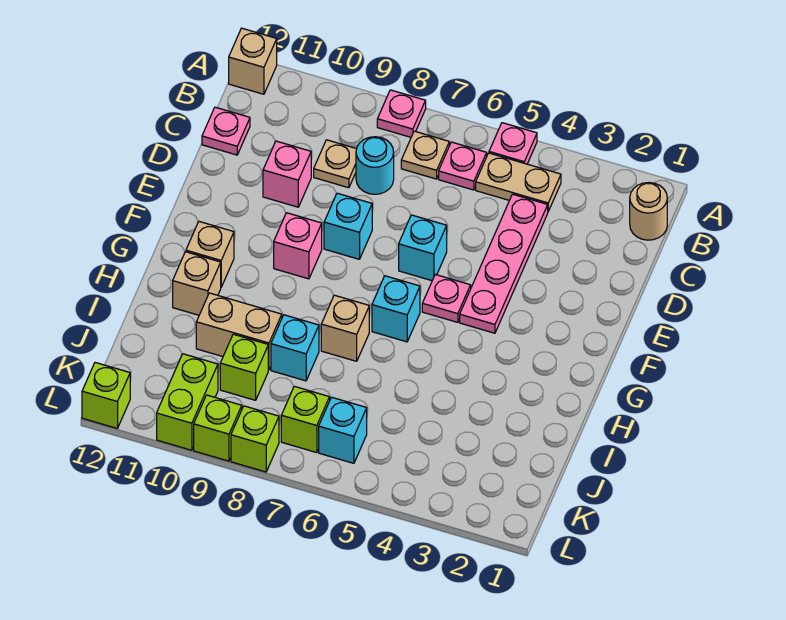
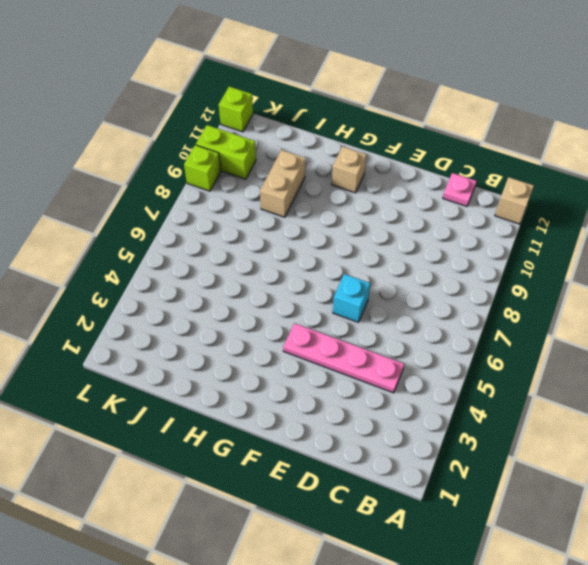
none -> pink plate A5 level 1
none -> pink plate A8 level 1
none -> tan round brick B1 level 1

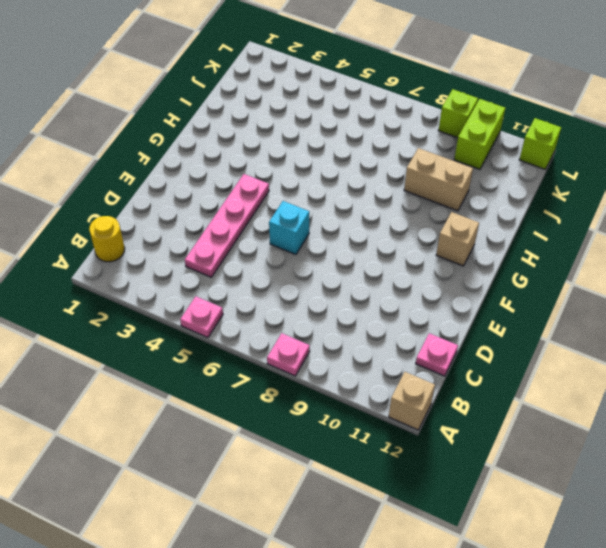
yellow round brick B1 level 1 -> tan round brick B1 level 1
none -> tan plate B4:B5 level 1
none -> pink plate B6 level 1
none -> tan plate B7 level 1

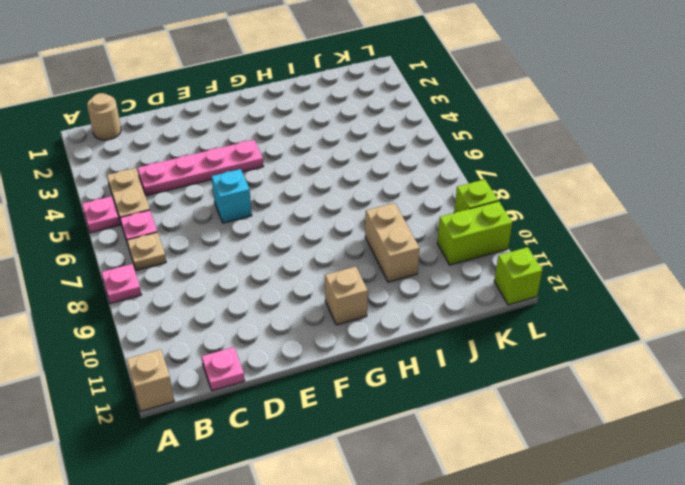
none -> cyan round brick C8 level 1
none -> tan plate C9 level 1
none -> pink brick D10 level 1

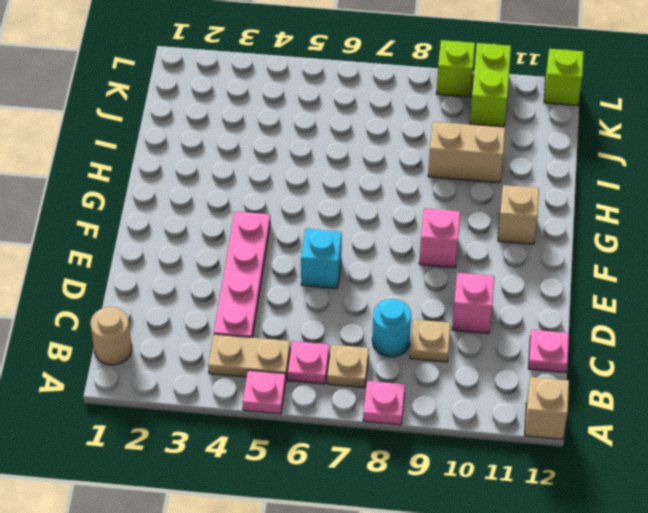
none -> cyan brick E8 level 1
none -> pink plate F5 level 1
none -> cyan brick G6 level 1

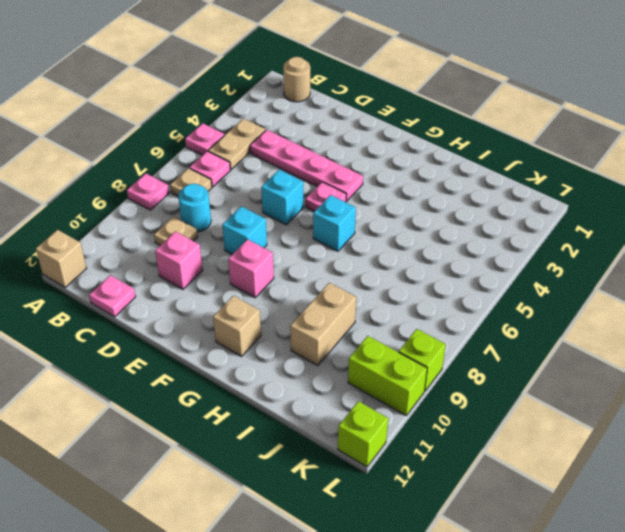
none -> tan brick H7 level 1
none -> tan brick H11 level 1
none -> cyan brick I8 level 1

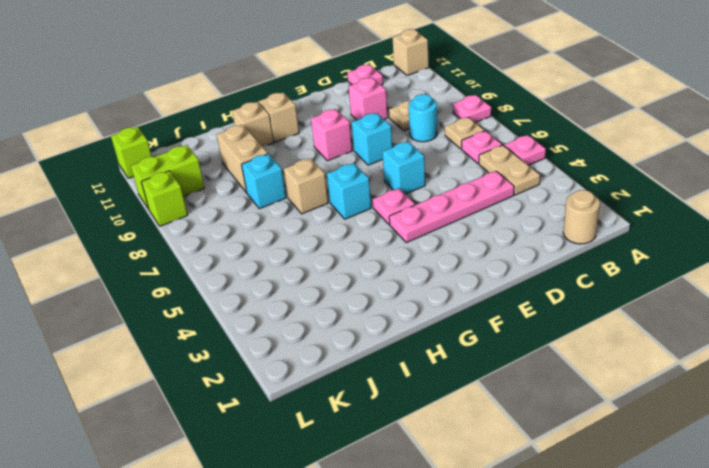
none -> lime brick J9 level 1
none -> cyan brick K6 level 1
none -> lime brick K7 level 1

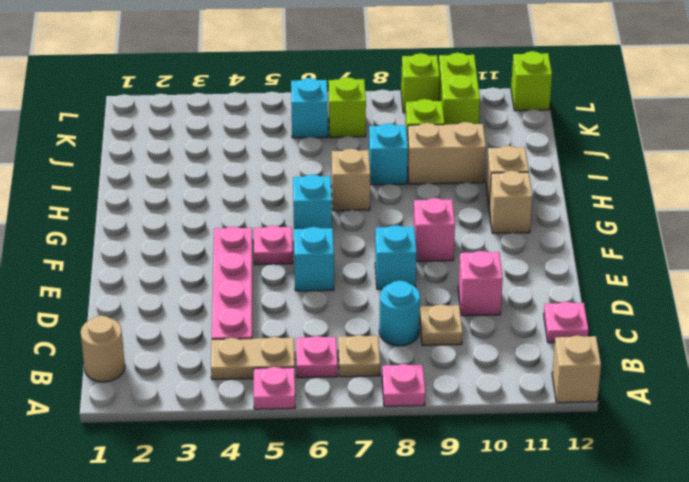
none -> lime brick L8 level 1

